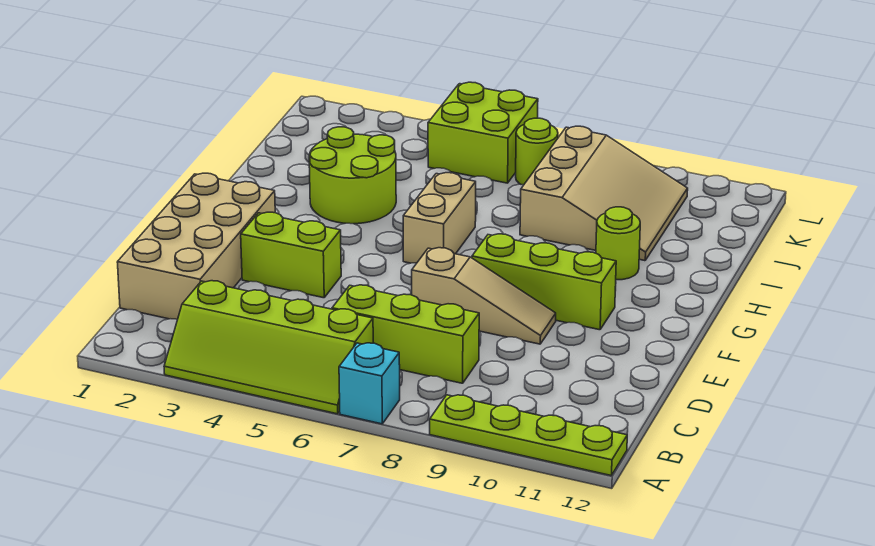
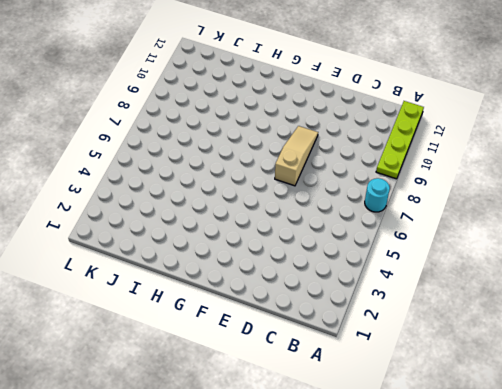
cyan round brick A7 level 1 -> cyan brick A7 level 1
none -> lime slope A3:B6 level 1 top B
none -> tan brick C1:F2 level 1
none -> lime brick C6:C8 level 1

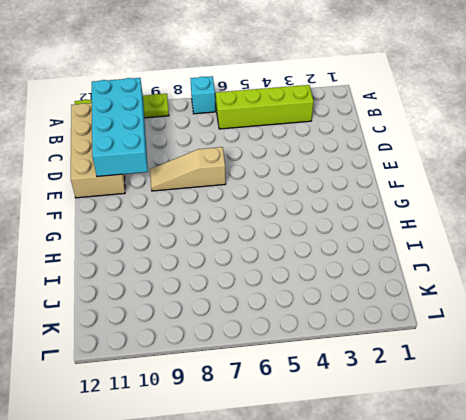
cyan brick B10:E11 level 2 -> none
tan brick B11:E12 level 1 -> tan brick C1:F2 level 1
none -> lime brick C6:C8 level 1
none -> lime brick E3:E4 level 1
none -> lime brick F8:F10 level 1

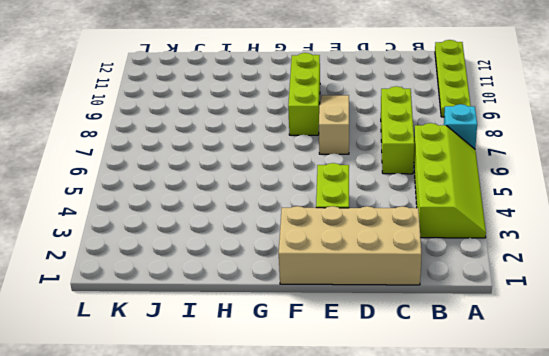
none -> tan brick G6:H6 level 1
none -> lime round brick H3:I4 level 1
none -> lime round brick H10 level 1

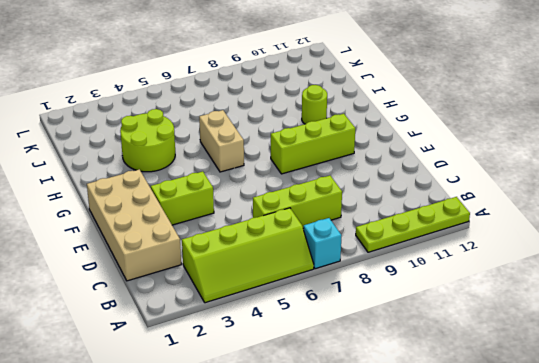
none -> tan slope E7:E9 level 1 top 7
none -> tan slope I8:K10 level 1 top 8
none -> lime brick K5:L6 level 1

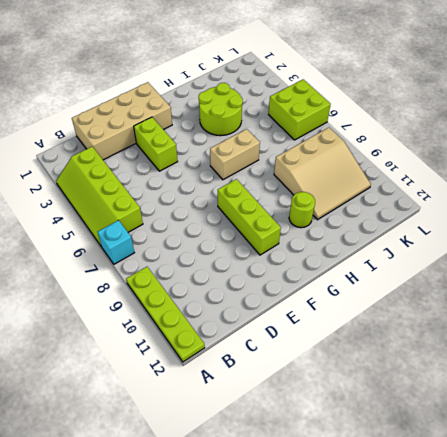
none -> lime brick C6:C8 level 1
none -> tan slope E7:E9 level 1 top 7
none -> lime round brick K7 level 1

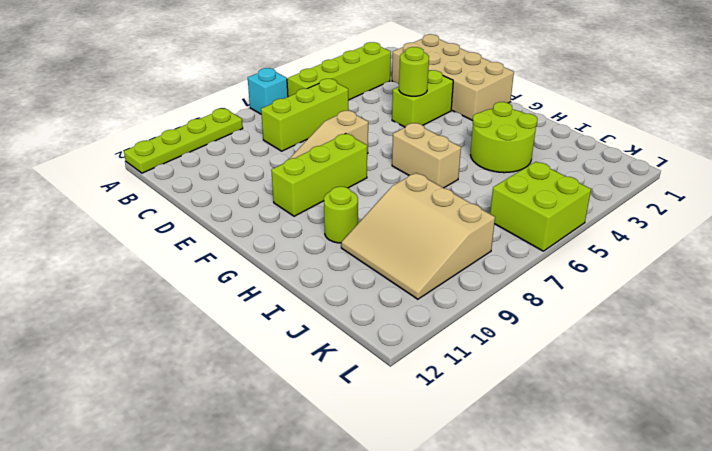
lime round brick E4 level 2 -> lime round brick K7 level 1

